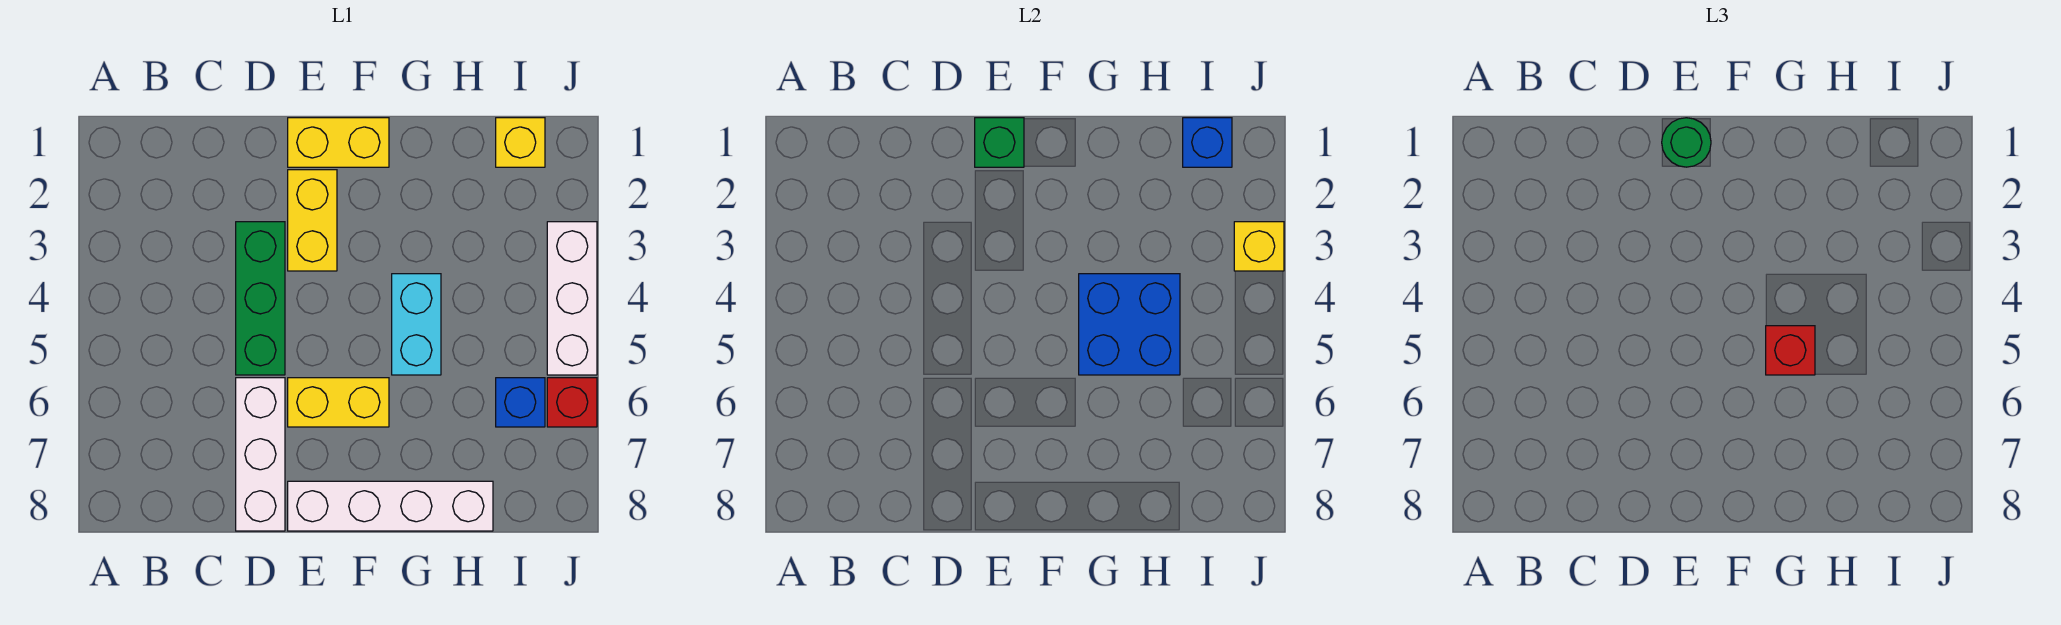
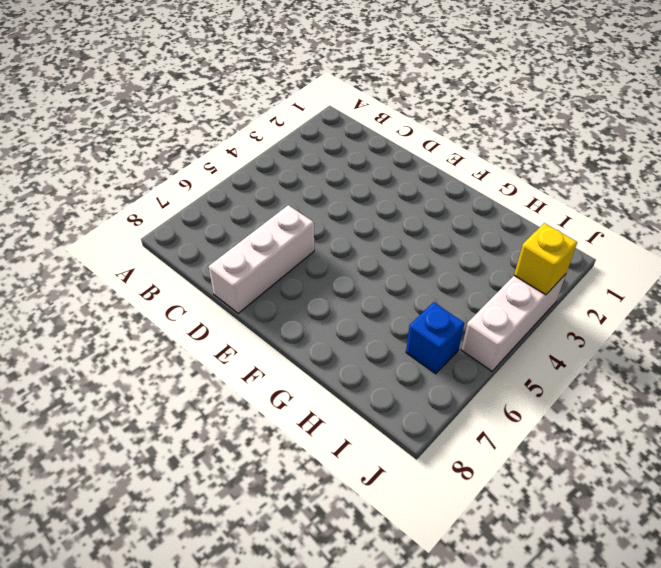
none -> green brick D3:D5 level 1
none -> yellow brick E1:F1 level 1
none -> yellow brick E2:E3 level 1

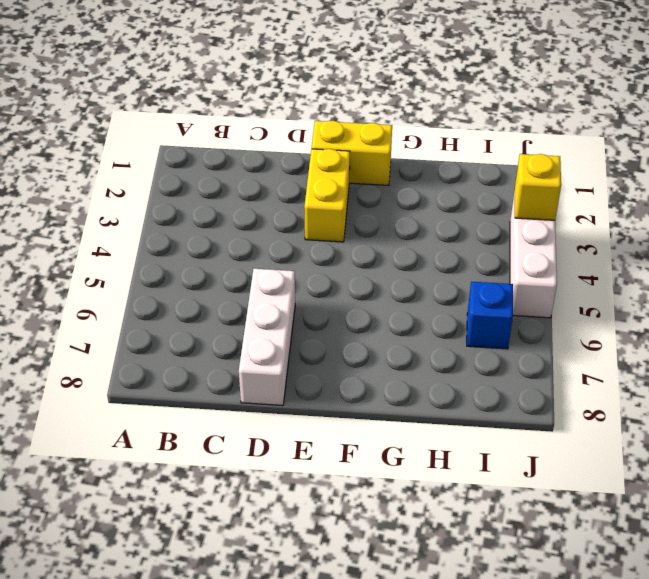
none -> green brick D3:D5 level 1
none -> yellow brick E6:F6 level 1
none -> white brick E8:H8 level 1

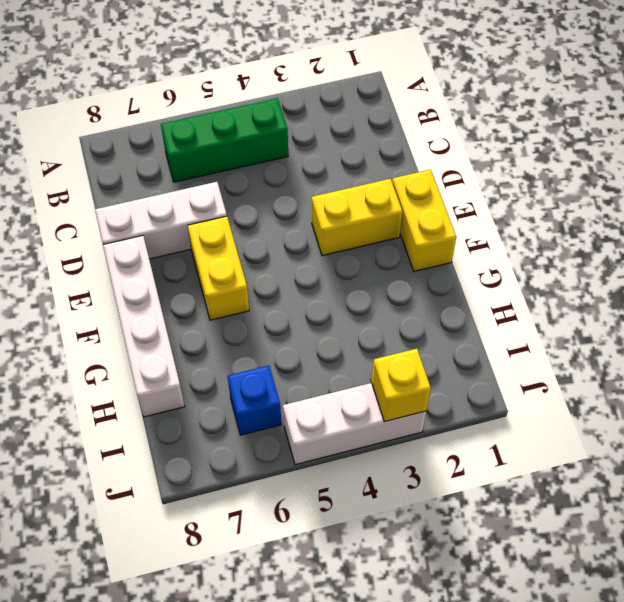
green brick B4:B6 level 1 -> green brick D3:D5 level 1
none -> cyan brick G4:G5 level 1
none -> yellow brick I1 level 1
none -> red brick J6 level 1

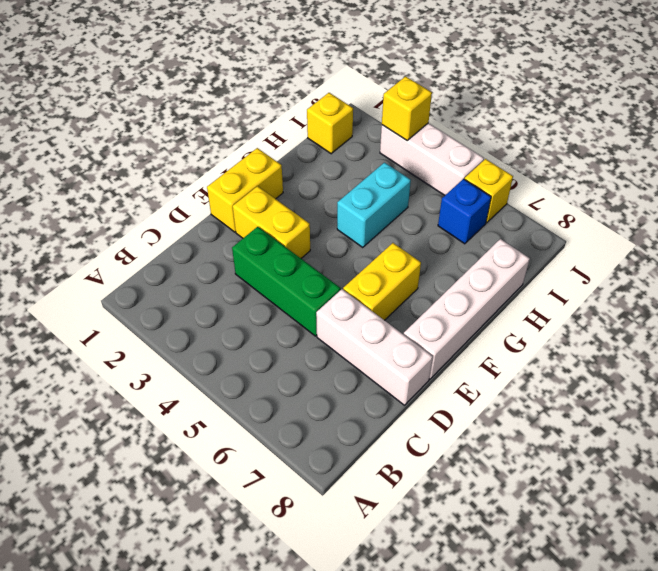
cyan brick G4:H4 level 1 -> cyan brick G4:G5 level 1
yellow brick J6 level 1 -> red brick J6 level 1
none -> green brick E1 level 2
none -> blue brick G4:H5 level 2
none -> blue brick I1 level 2

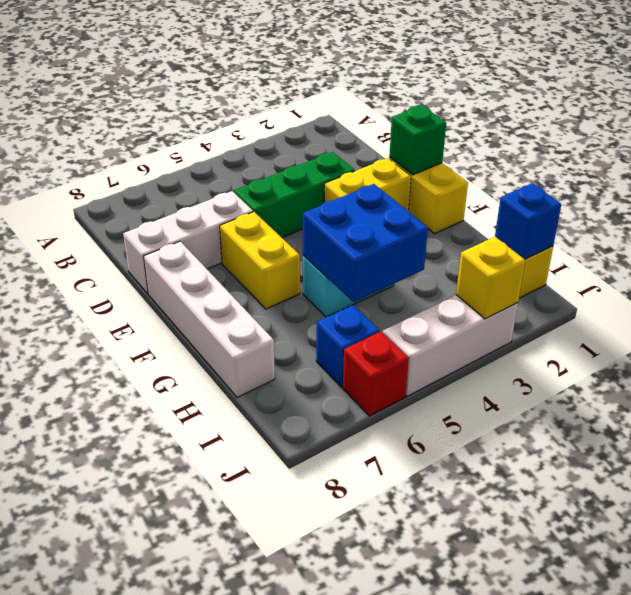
none -> green round brick E1 level 3
none -> red brick G5 level 3

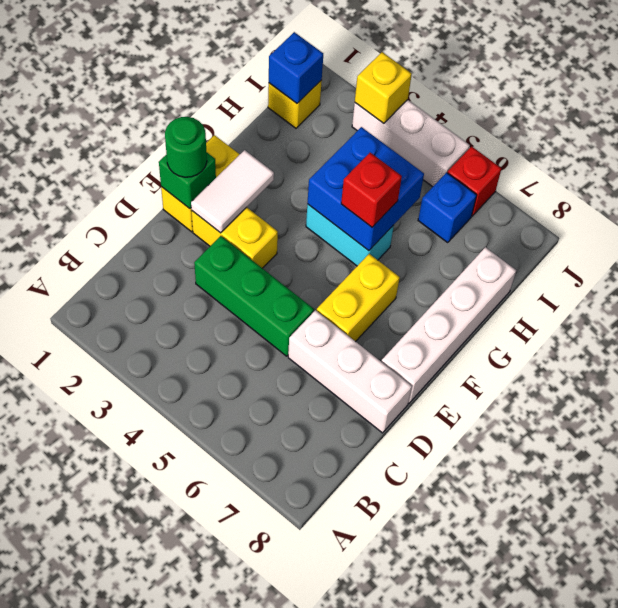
white tile E2:F2 level 2 -> none

